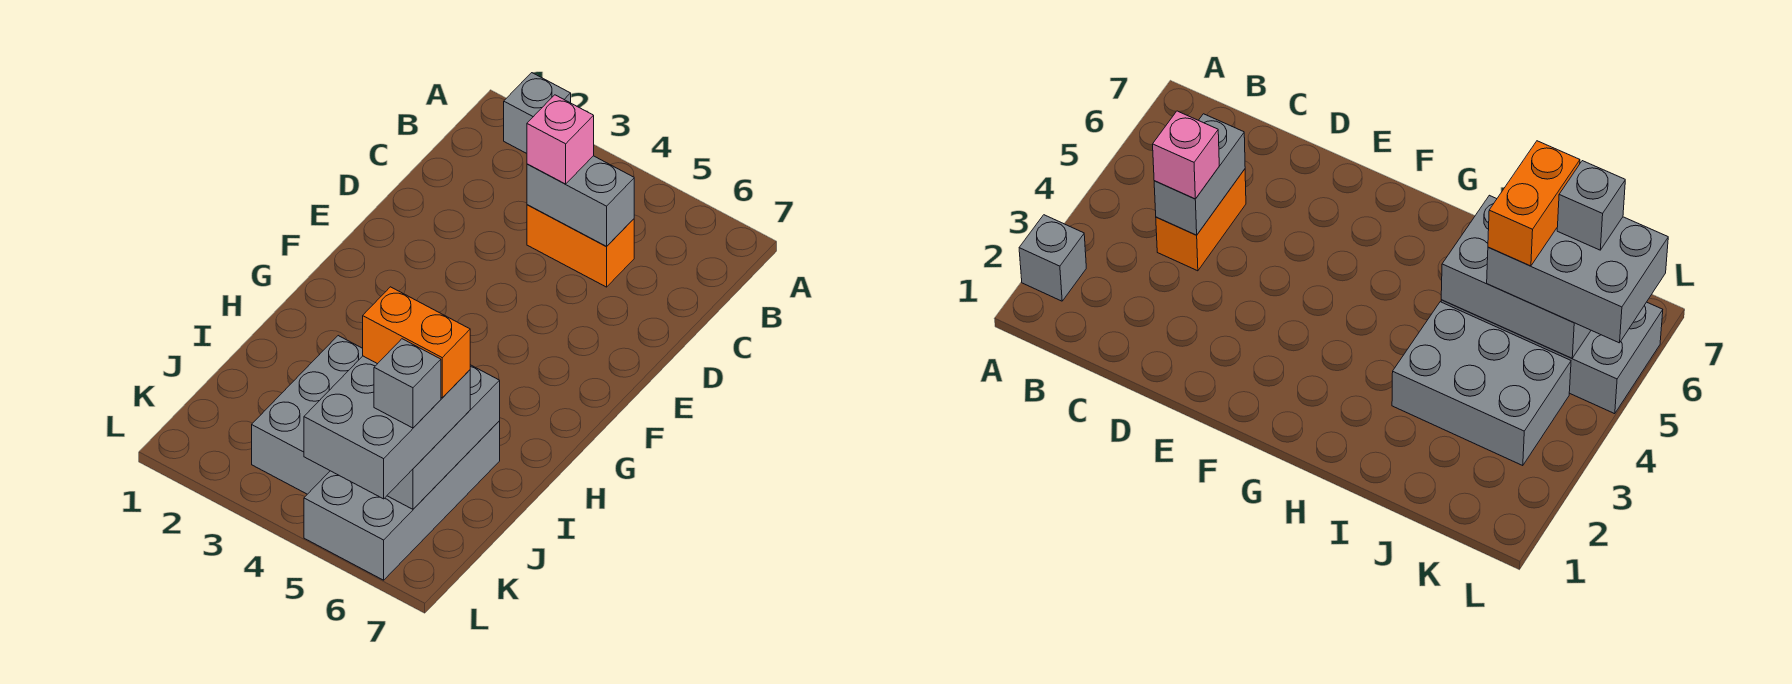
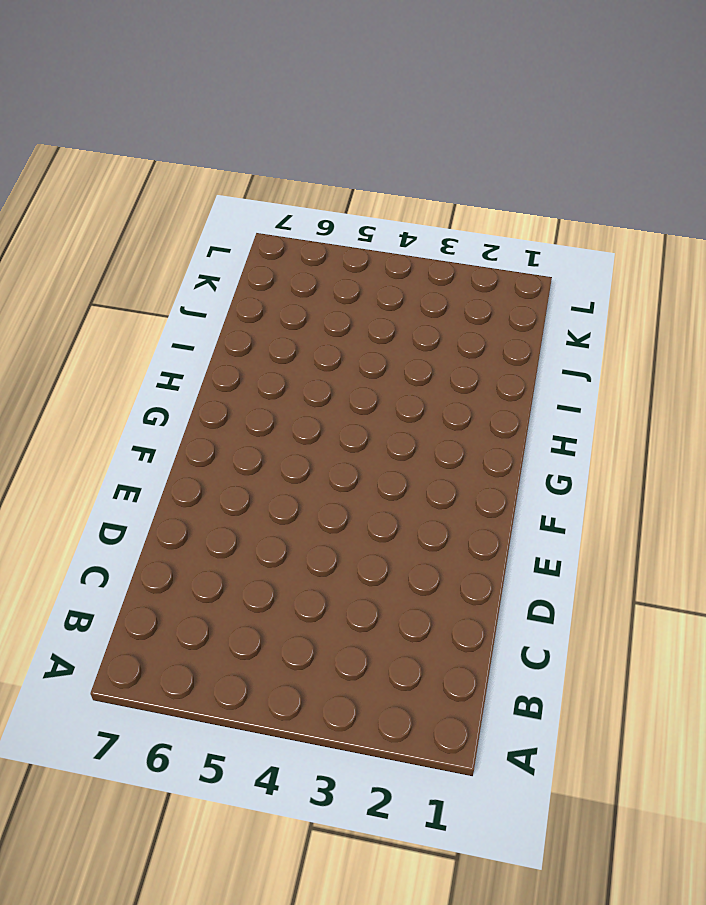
none -> grey brick A2 level 1
none -> orange brick C4:C5 level 1

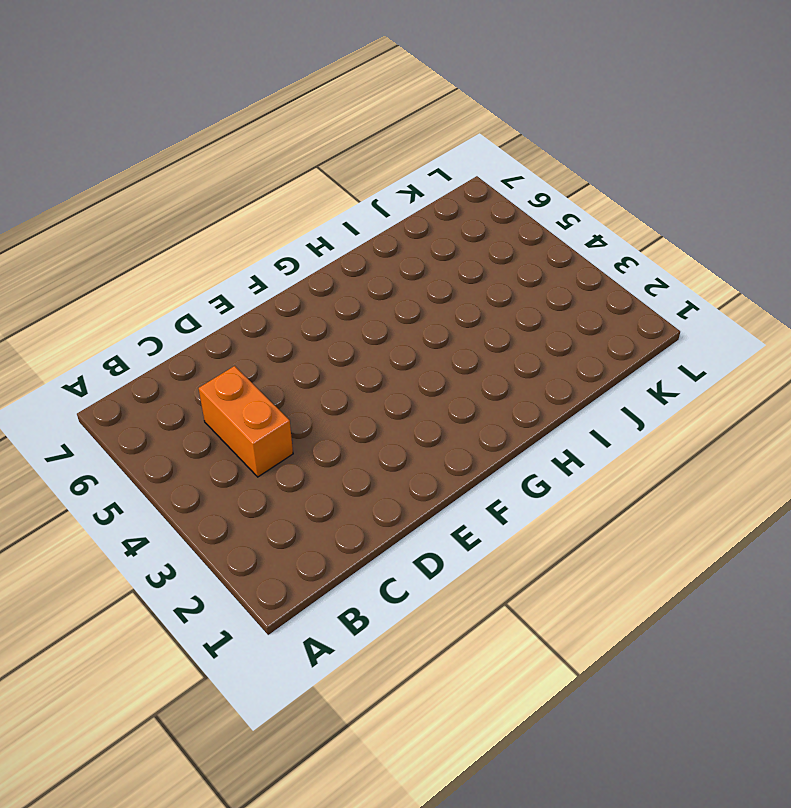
none -> grey brick A2 level 1
none -> grey brick I3:K4 level 1

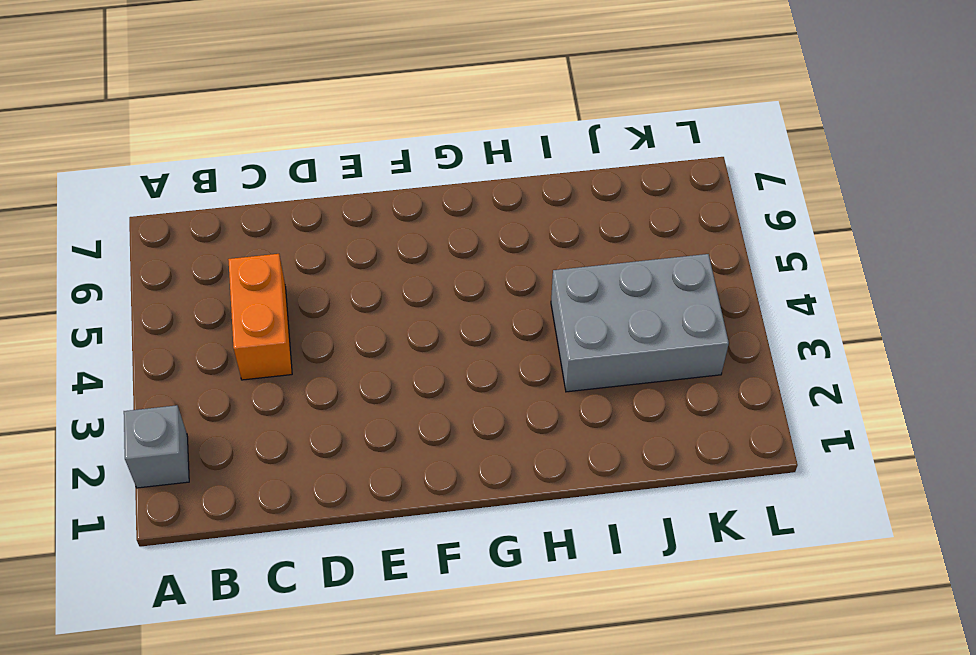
none -> grey brick I5:L6 level 1
none -> grey brick C4:C5 level 2

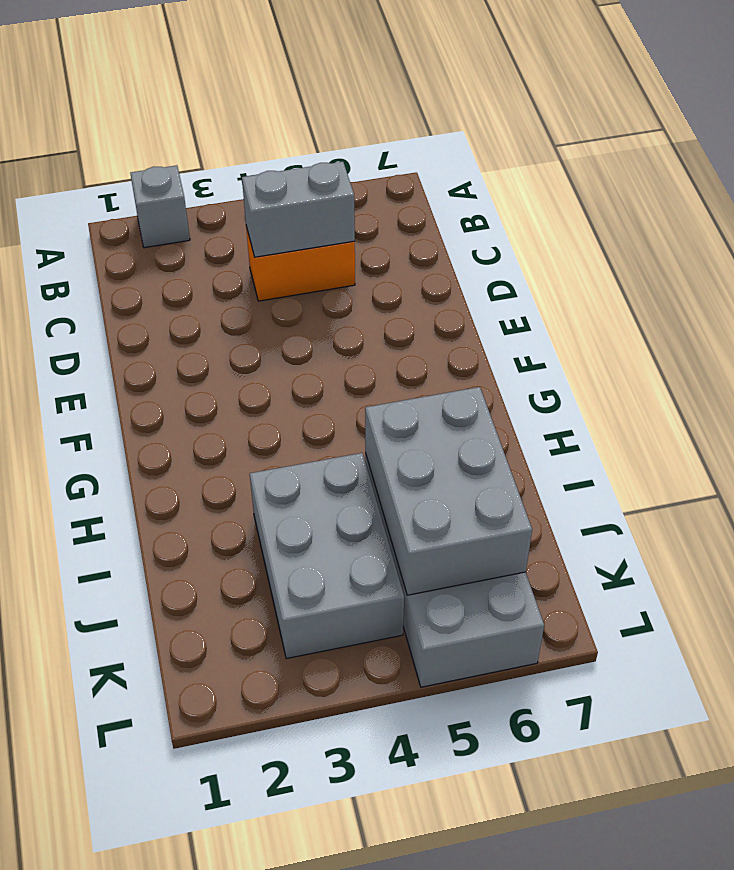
none -> pink brick C4 level 3
none -> grey brick J5:L6 level 3

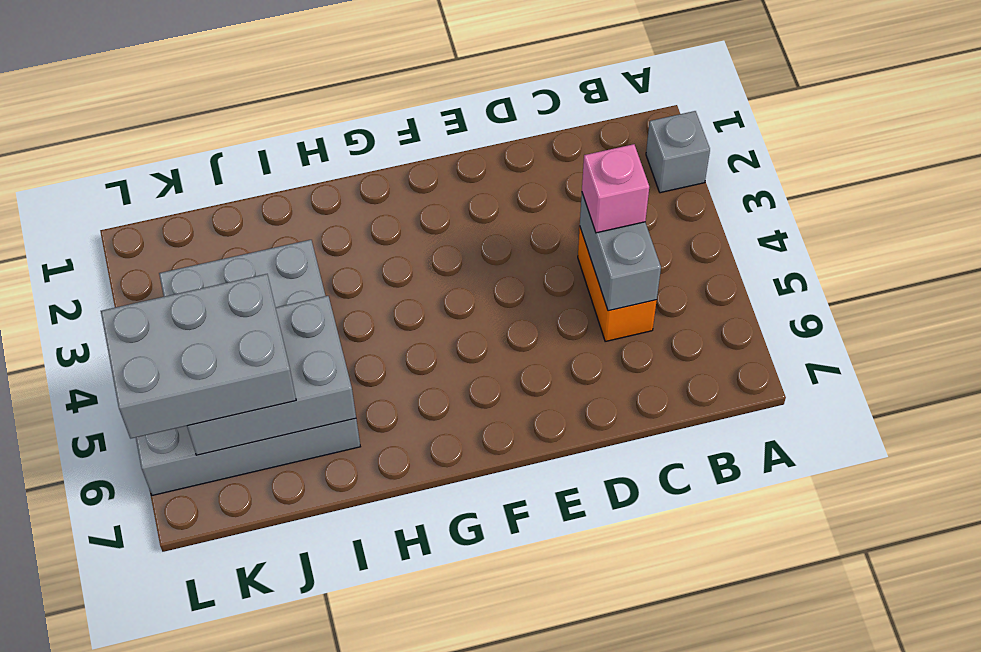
none -> orange brick J5:J6 level 4
none -> grey brick K6 level 4

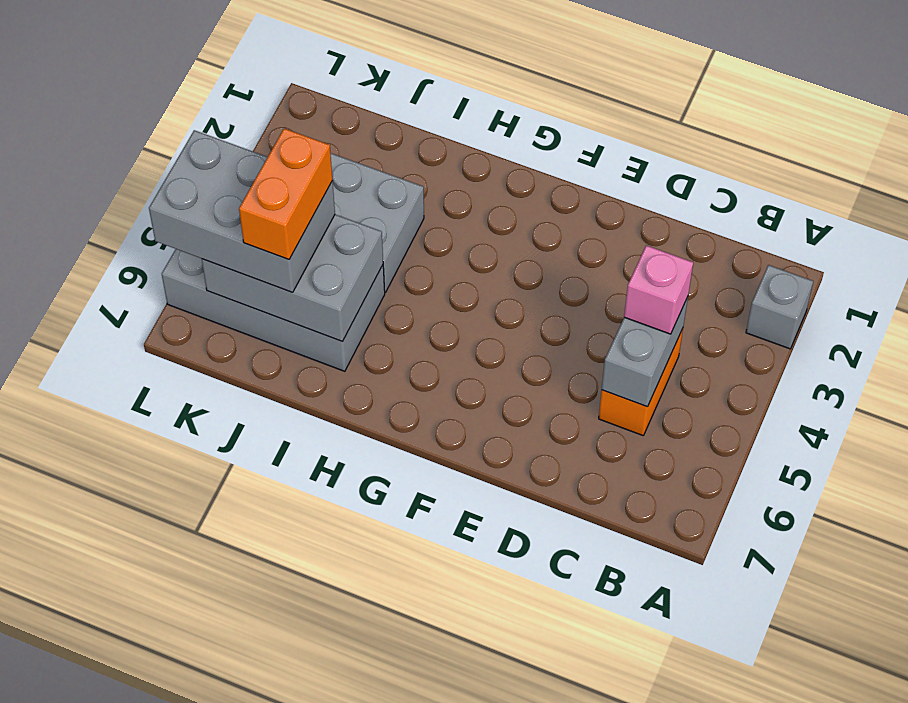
none -> grey brick K6 level 4

